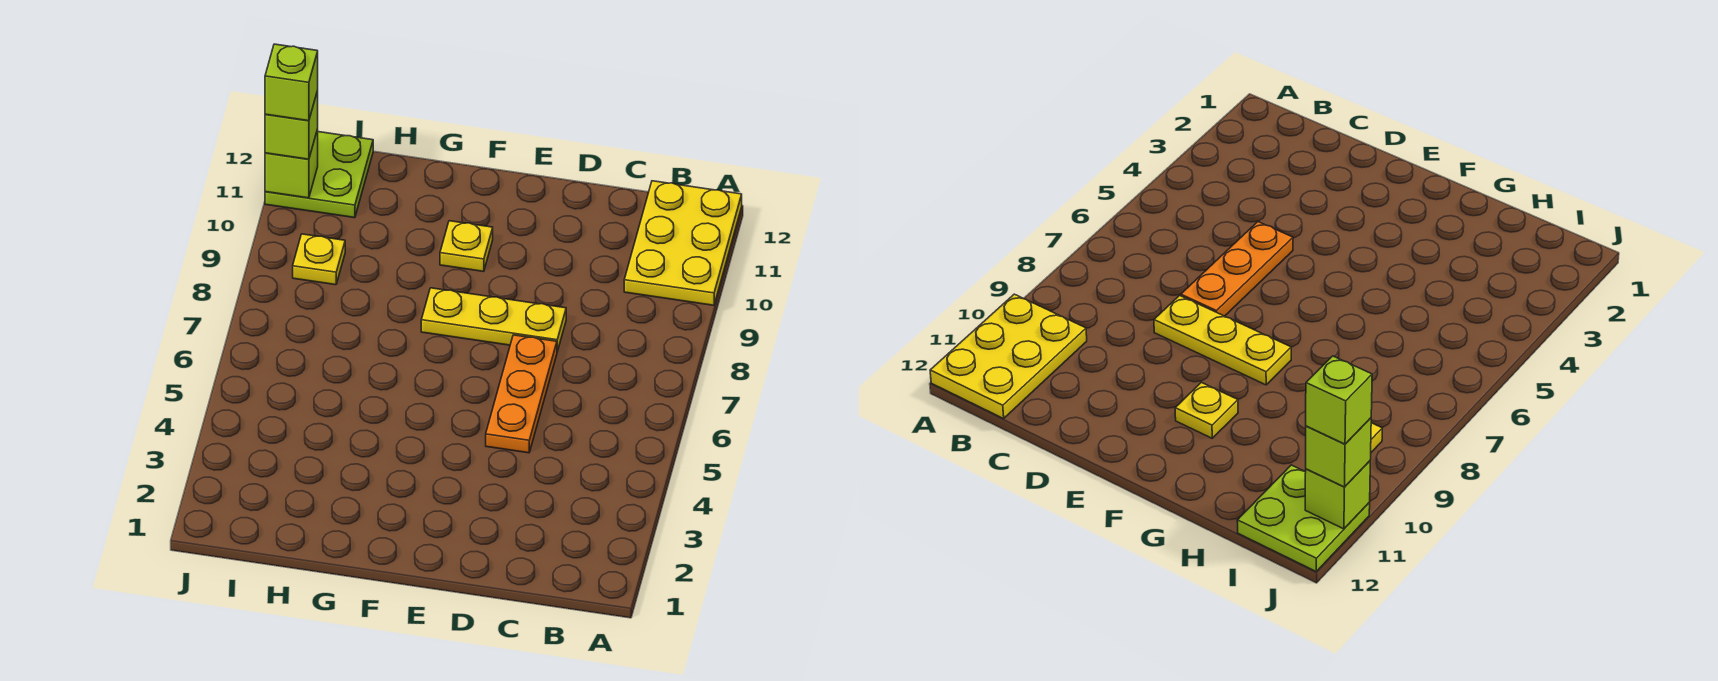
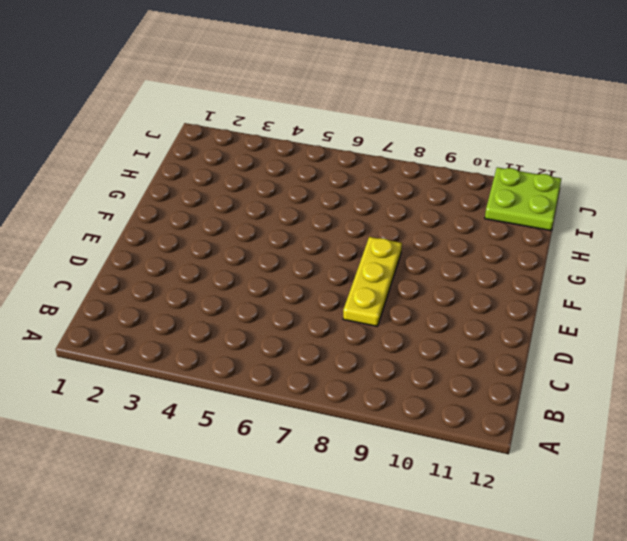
none -> yellow plate A10:B12 level 1
none -> orange plate D5:D7 level 1

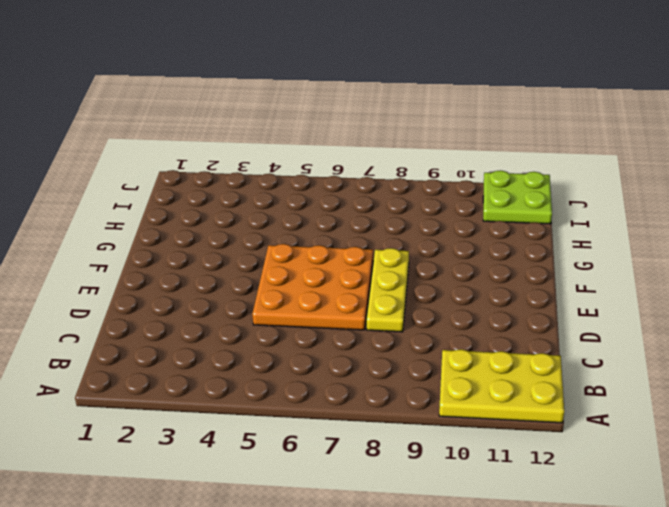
orange plate D5:F7 level 1 -> orange plate D5:D7 level 1
none -> yellow plate F10 level 1
none -> yellow plate I9 level 1

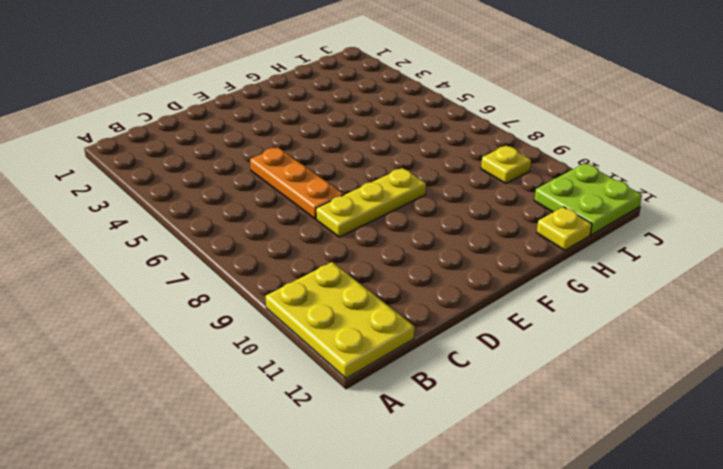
yellow plate H12 level 1 -> yellow plate F10 level 1
none -> lime brick J11 level 2
none -> lime brick J11 level 3

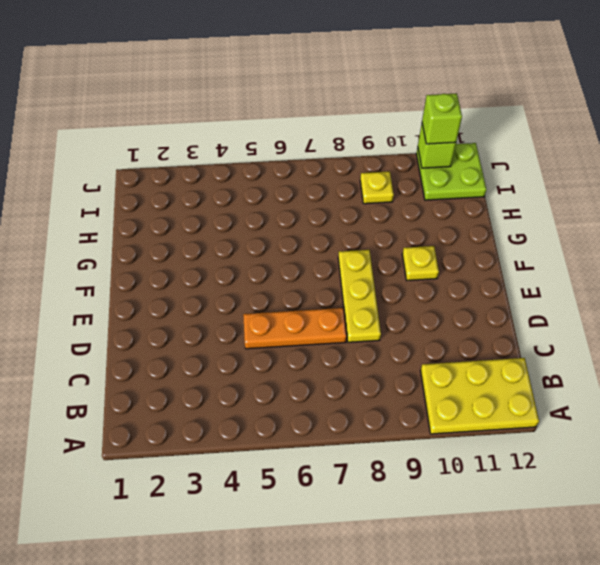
none -> lime brick J11 level 4

